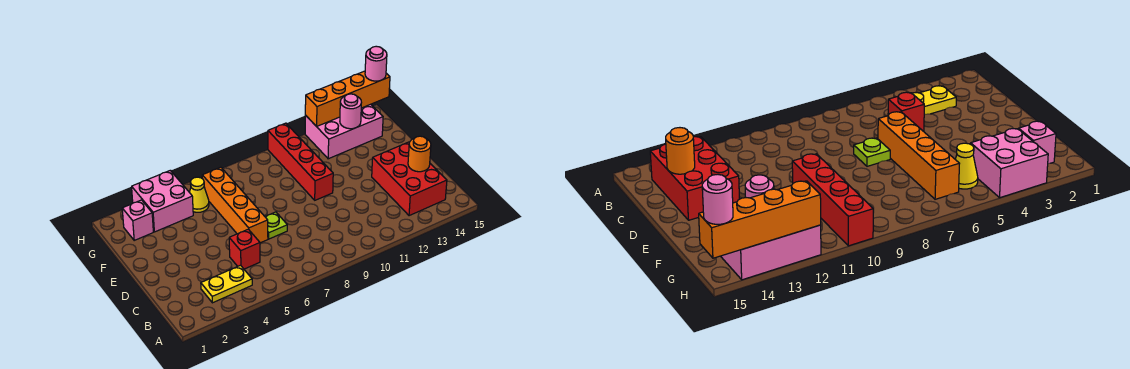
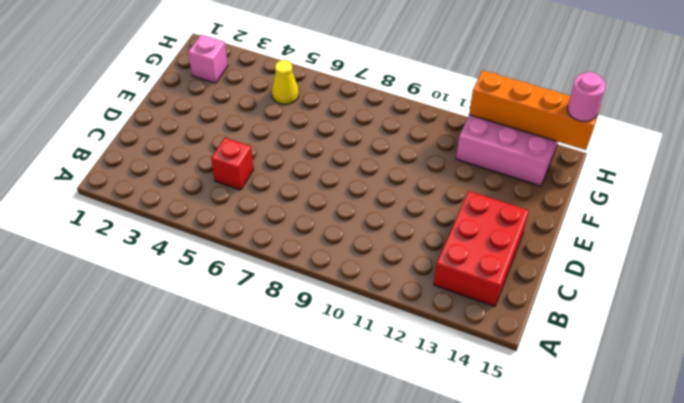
none -> yellow plate B3:B4 level 1
none -> orange brick D6:G6 level 1
none -> lime plate D7 level 1

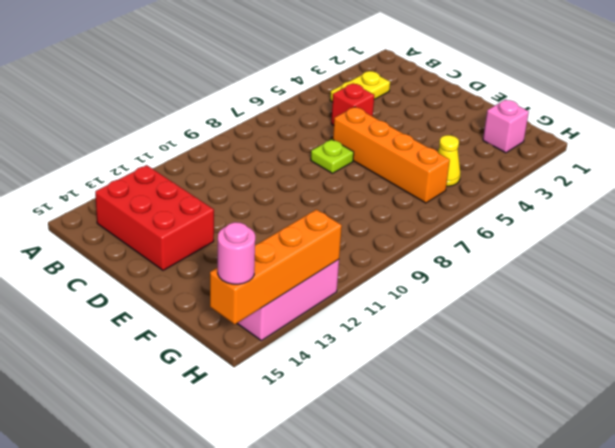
none -> red brick E10:H10 level 1
none -> pink brick G3:H4 level 1
none -> orange round brick C14 level 2

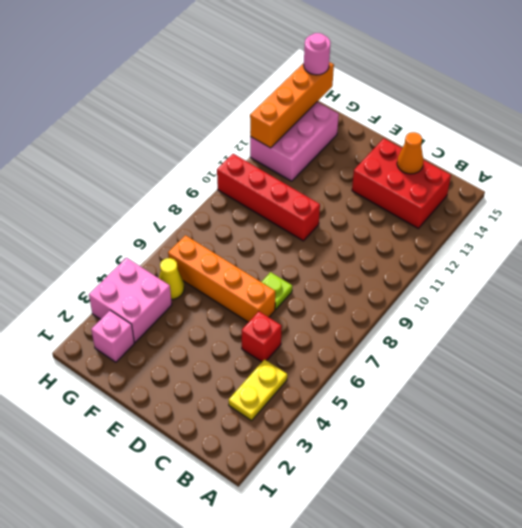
orange cone C14 level 2 -> orange round brick C14 level 2
none -> pink round brick G13 level 2

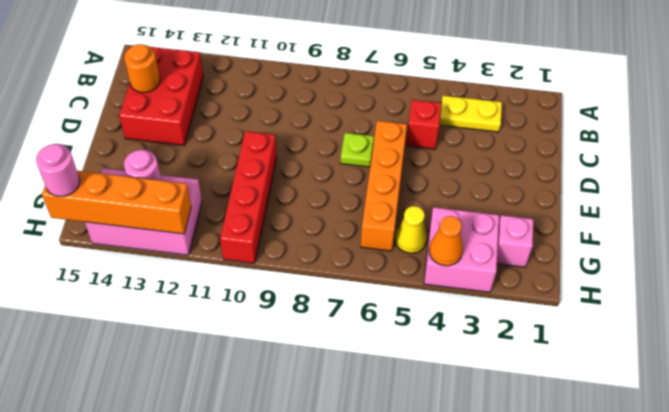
orange cone H4 level 2 -> none

